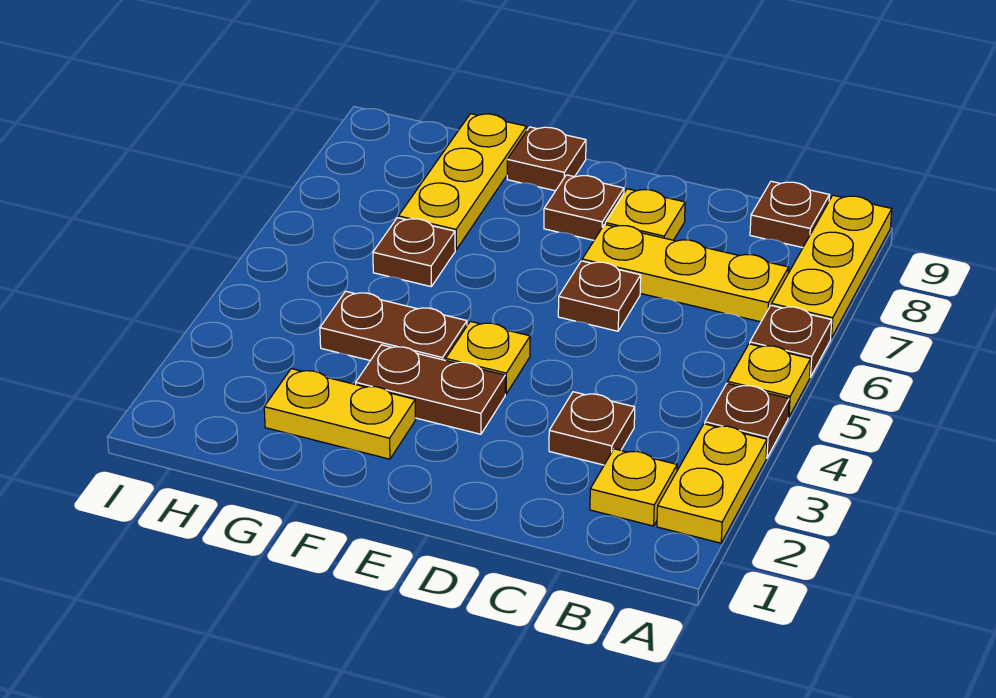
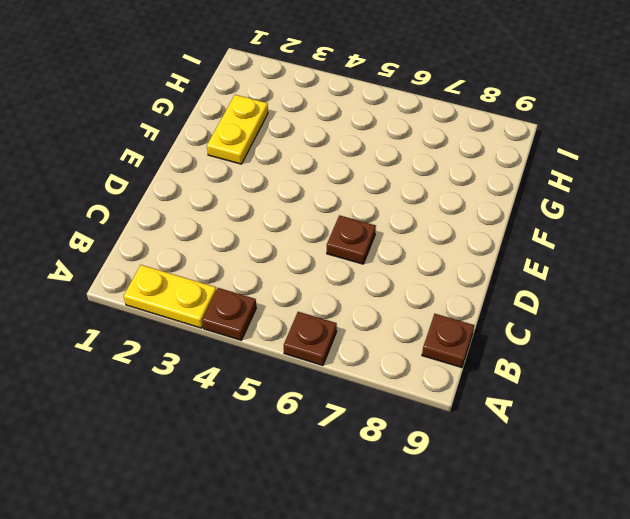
none -> yellow plate A5 level 1
none -> yellow plate A7:A9 level 1
none -> yellow plate B2 level 1

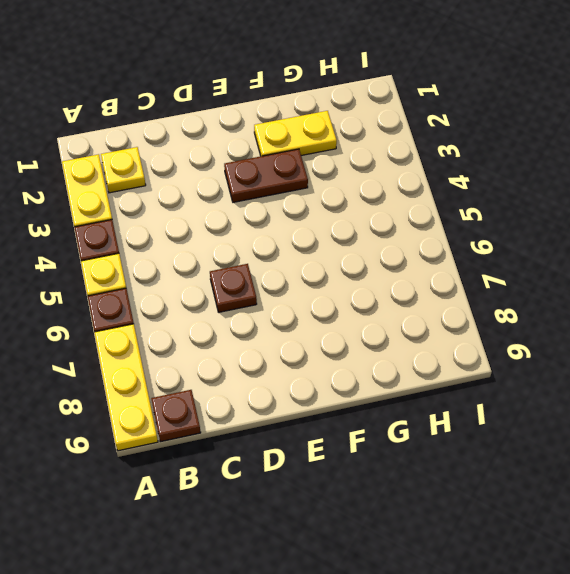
none -> yellow plate B7:D7 level 1
none -> brown plate C3 level 1
none -> yellow plate D8 level 1

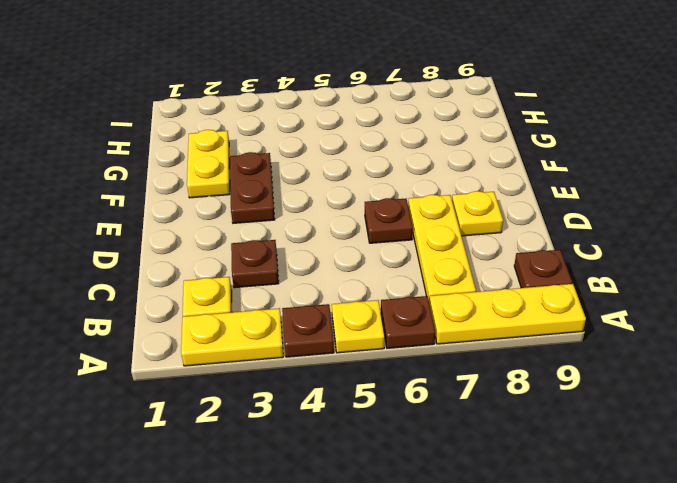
none -> yellow plate E4 level 1
none -> brown plate E8 level 1
none -> brown plate F4:G4 level 1

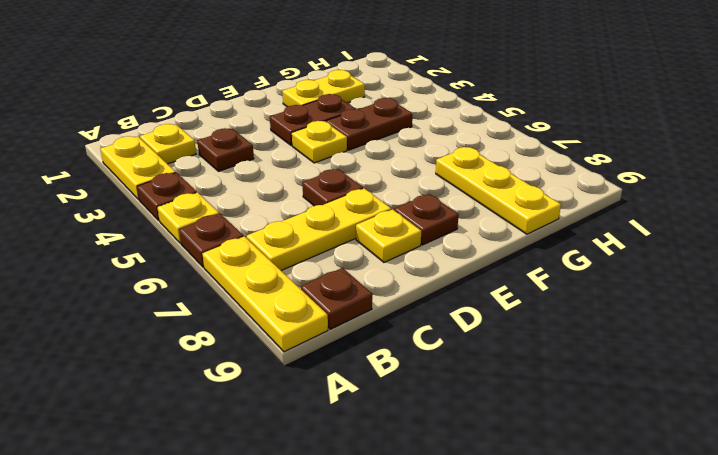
none -> brown plate F9 level 1
none -> brown plate G6 level 1

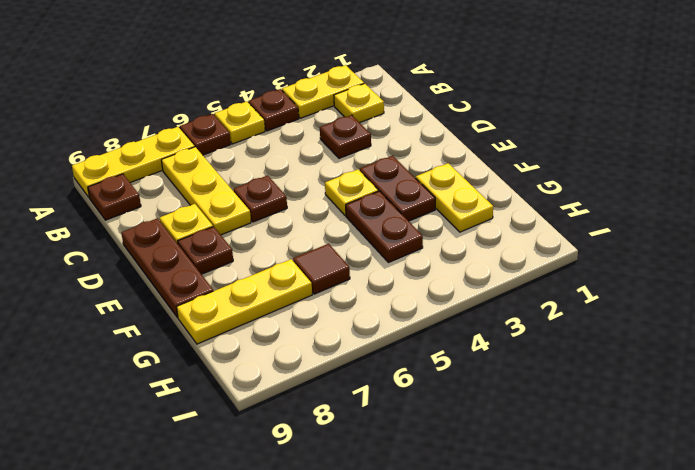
brown plate D9:F9 level 1 -> brown plate F9 level 1
brown tile G6 level 1 -> brown plate G6 level 1

